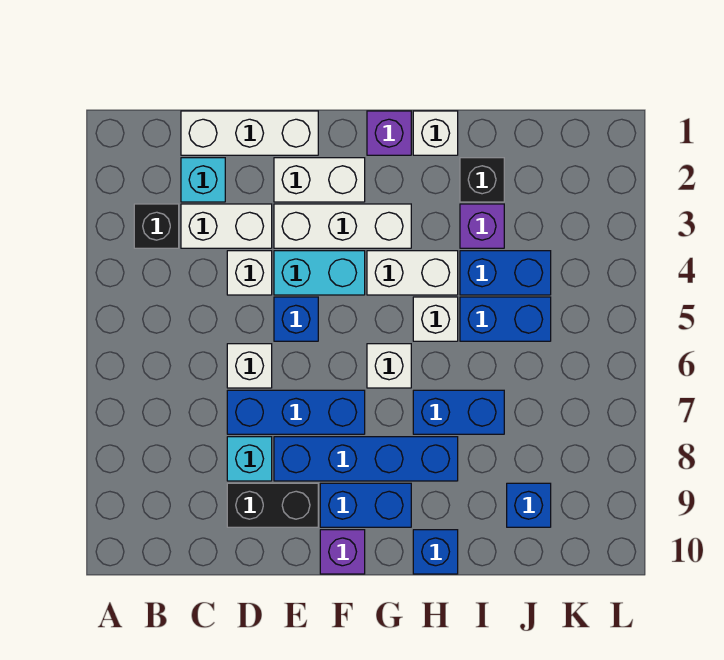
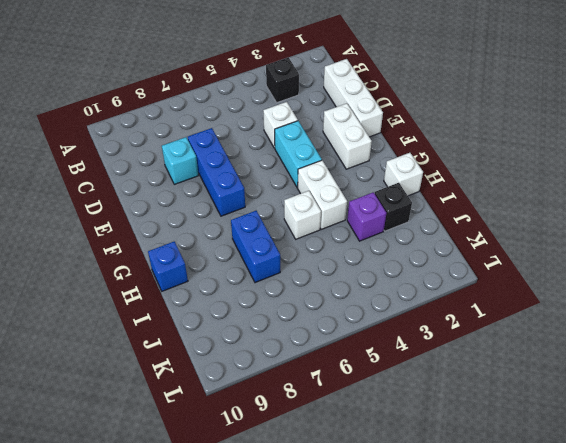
none -> cyan brick C2 level 1
none -> white brick C3:D3 level 1
none -> white brick D6 level 1

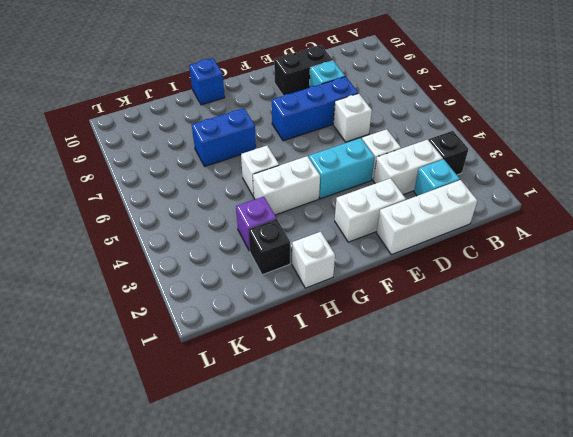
none -> white brick E3:G3 level 1
none -> blue brick E5 level 1
none -> blue brick E8:H8 level 1

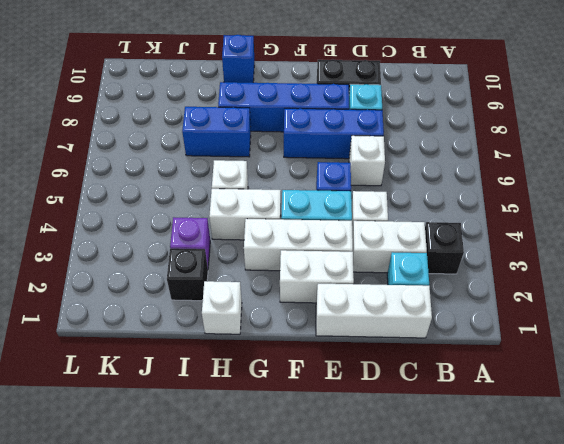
none -> blue brick F9:G9 level 1
none -> purple brick F10 level 1
none -> purple brick G1 level 1

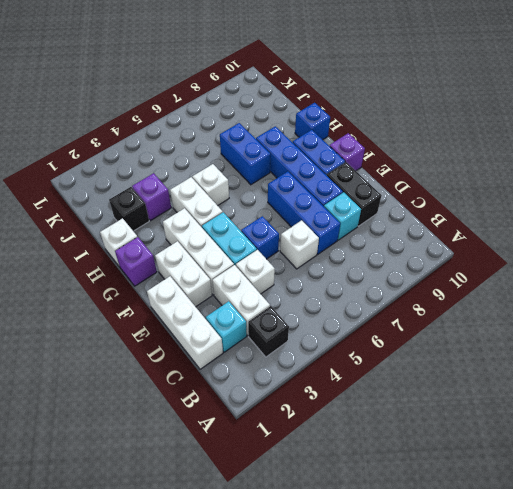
none -> white brick G6 level 1
none -> blue brick I4:J4 level 1
none -> blue brick I5:J5 level 1

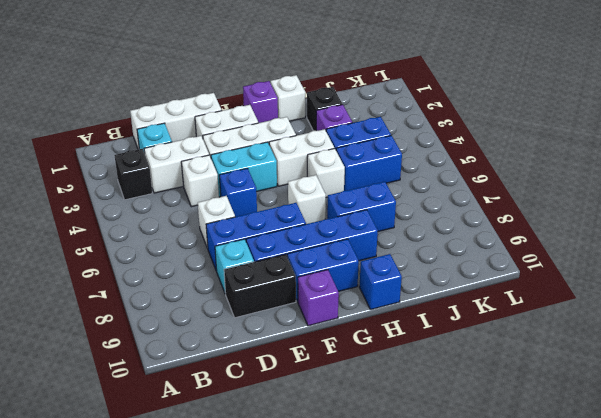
none -> blue brick J9 level 1

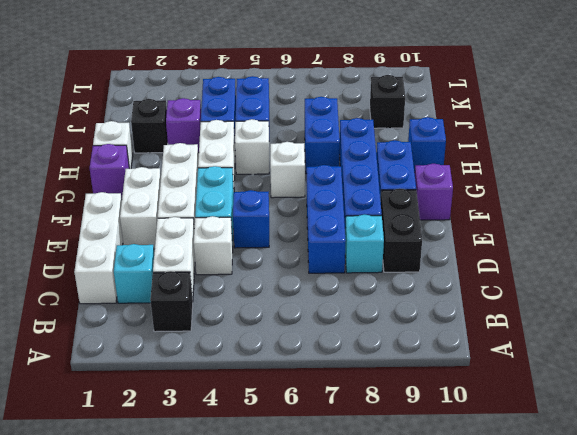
black brick J9 level 1 -> blue brick J9 level 1
none -> white brick D6 level 1

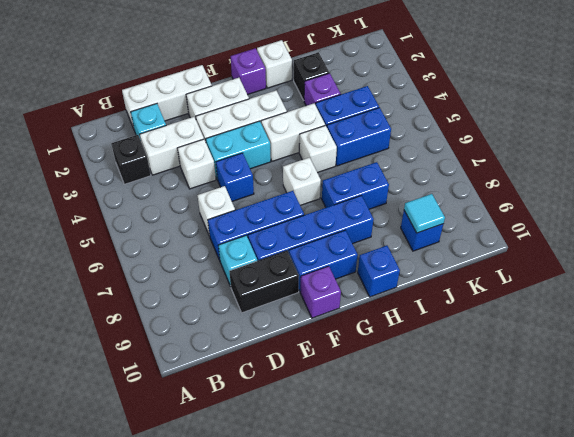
cyan tile J9 level 2 -> none

